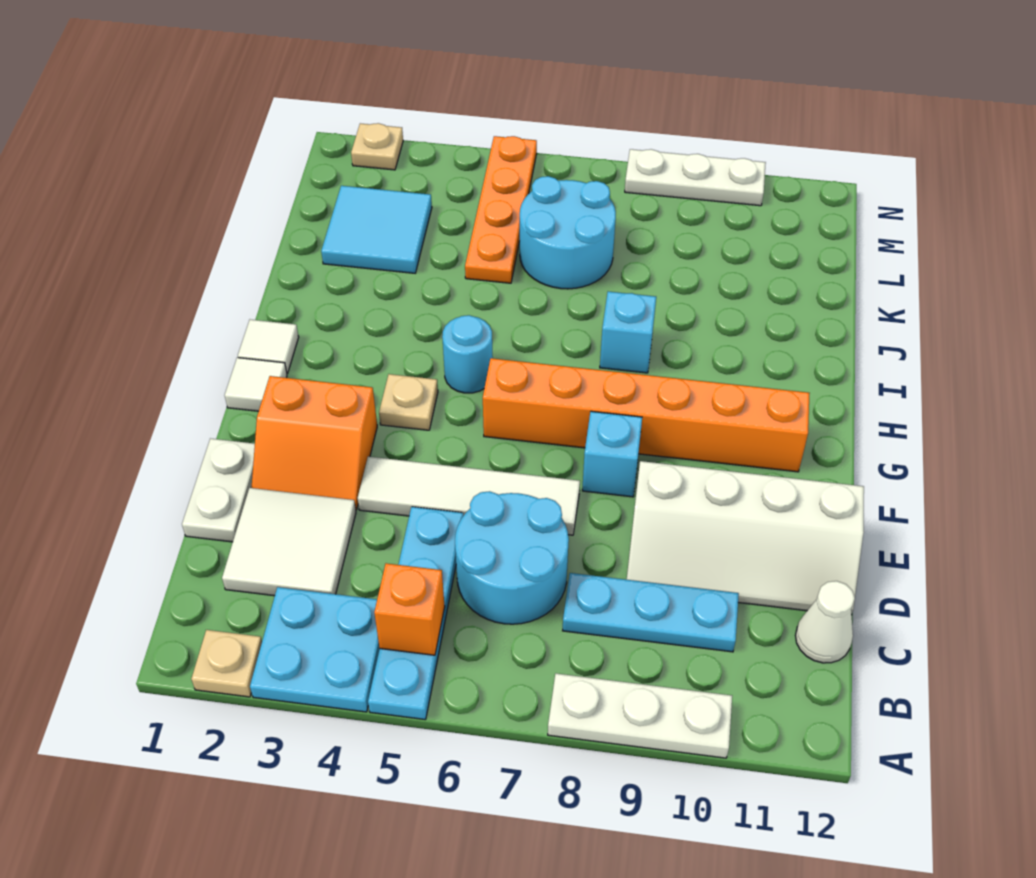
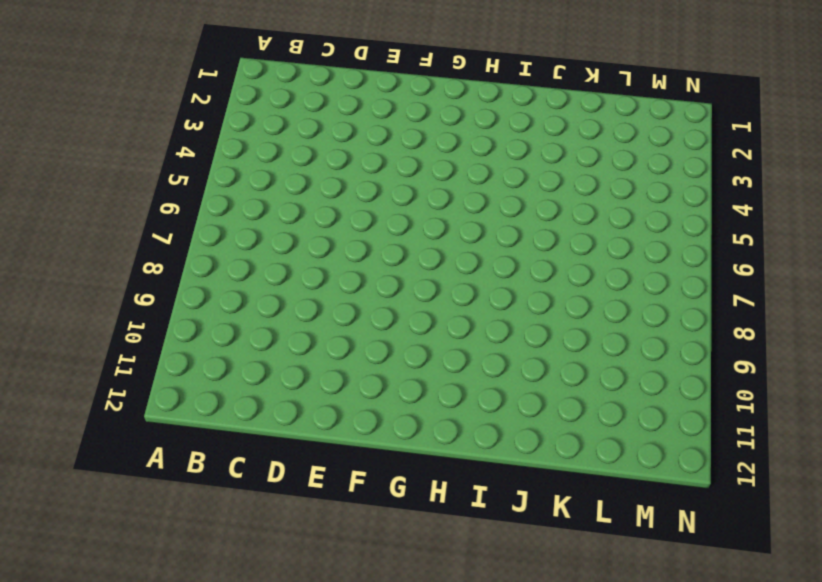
none -> tan plate A2 level 1
none -> cyan plate A3:B4 level 1
none -> cyan plate A5:D5 level 1

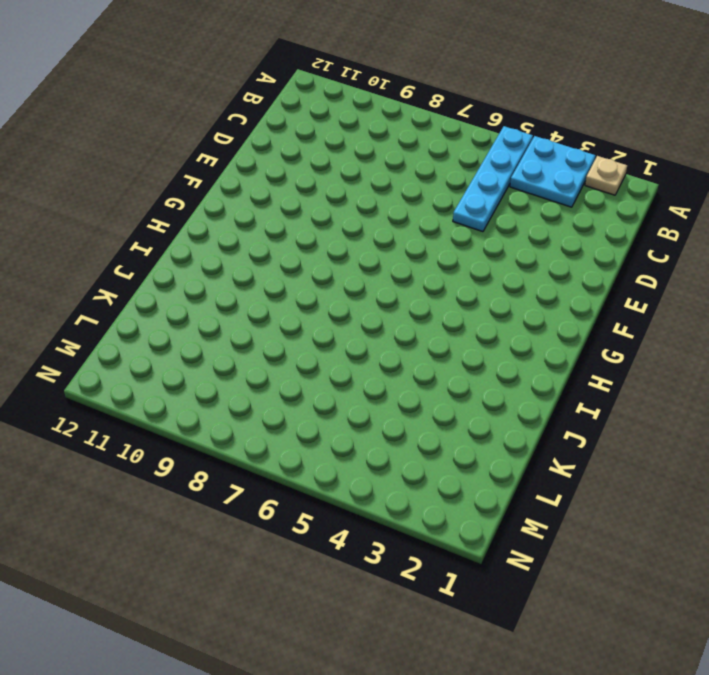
none -> white plate A8:A10 level 1
none -> white tile C2:D3 level 1
none -> cyan round brick C6:D7 level 1

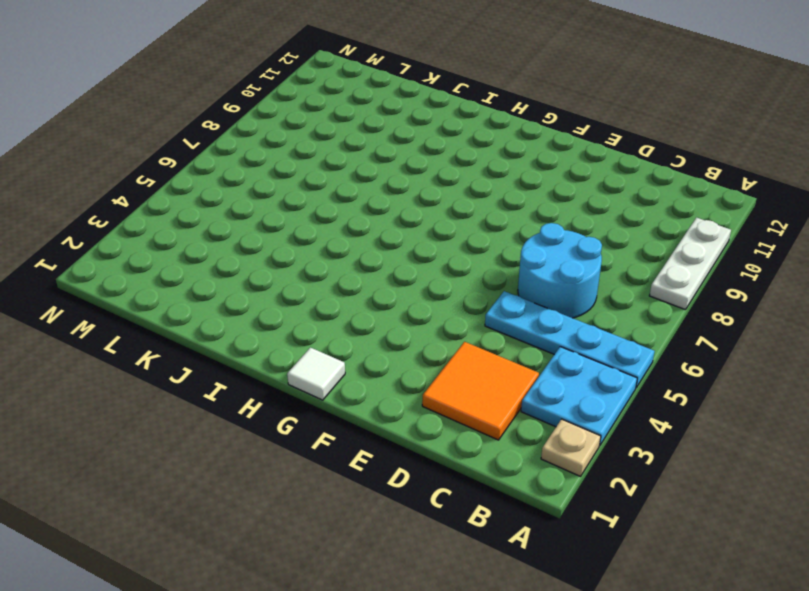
orange tile C2:D3 level 1 -> white tile C2:D3 level 1
none -> cyan plate C8:C10 level 1
none -> white cone C12 level 1
none -> white plate D1:E1 level 1

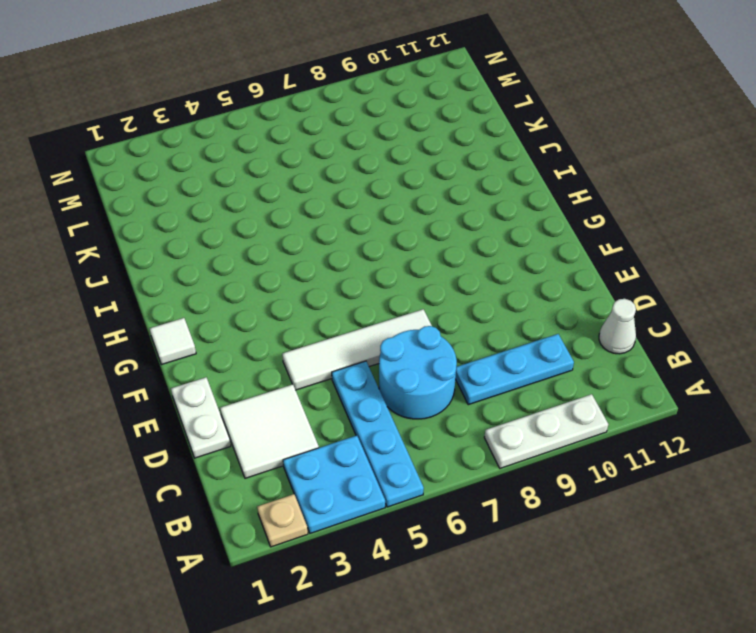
none -> white slope D9:E12 level 1 top E
none -> orange slope E2:F3 level 1 top F
none -> cyan brick F8 level 1

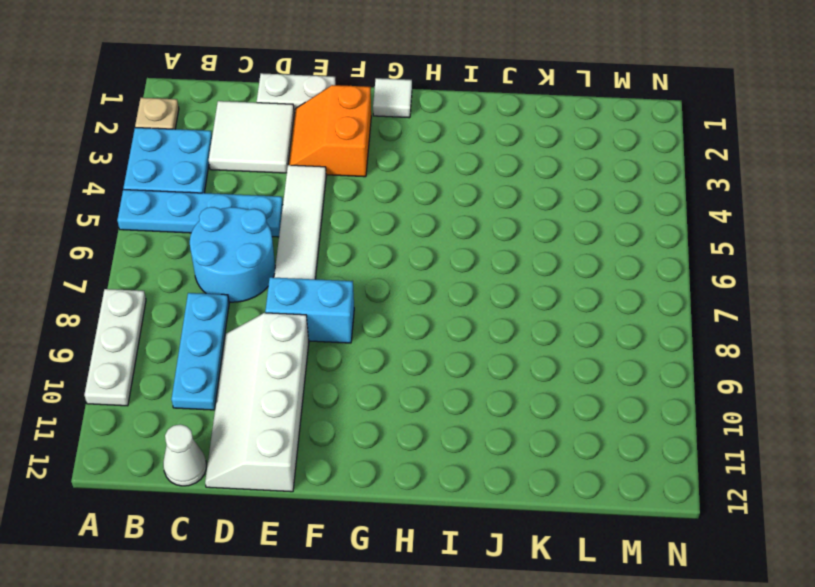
cyan brick E8:F8 level 1 -> cyan brick F8 level 1
none -> tan plate G4 level 1
none -> orange brick G6:G11 level 1
none -> white tile H1 level 1

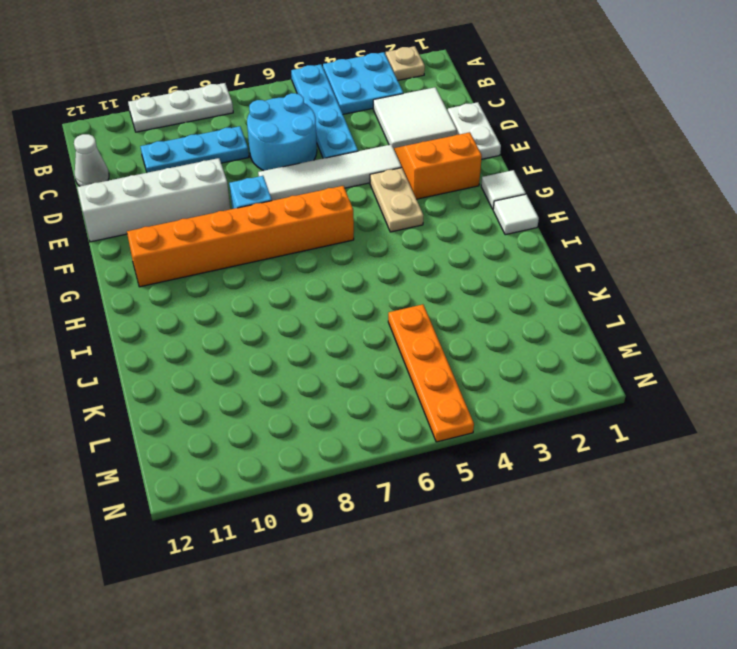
tan plate F4:G4 level 1 -> tan plate G4 level 1
none -> cyan round brick H5 level 1
none -> cyan brick I8 level 1
none -> cyan tile K2:L3 level 1

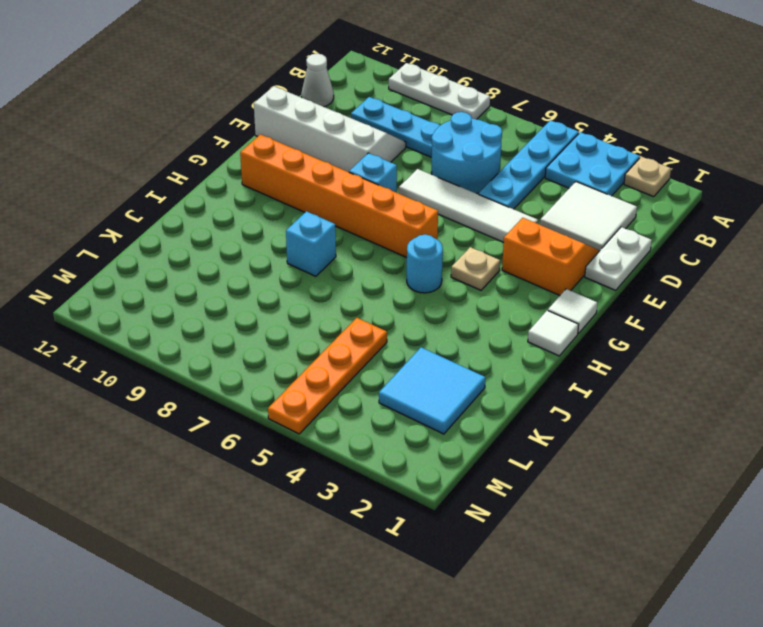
none -> cyan round brick K6:L7 level 1
none -> tan plate N2 level 1
none -> white plate N8:N10 level 1

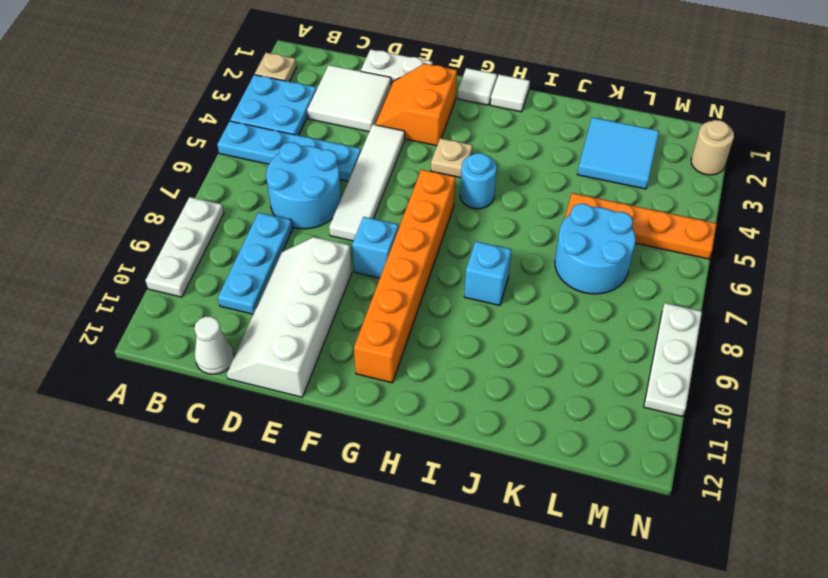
tan round brick N2 level 1 -> tan plate N2 level 1
none -> orange brick B5 level 2

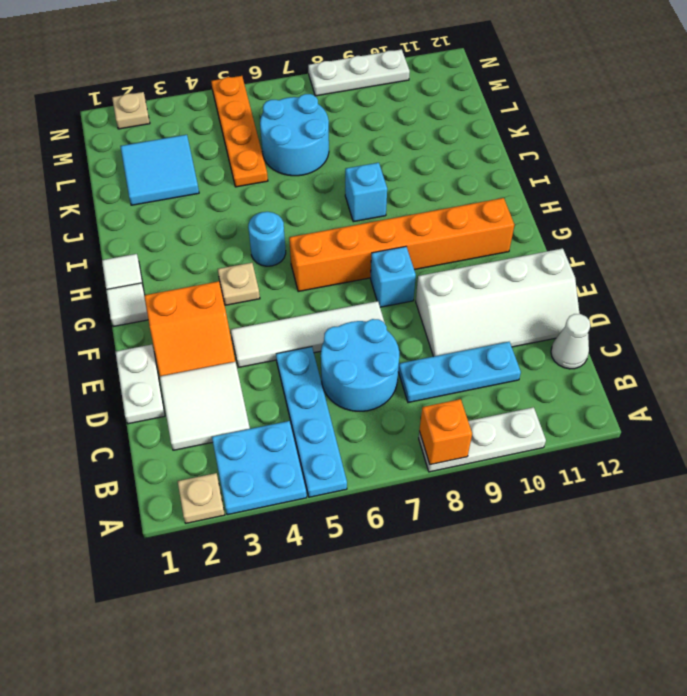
orange brick A8 level 2 -> orange brick B5 level 2

